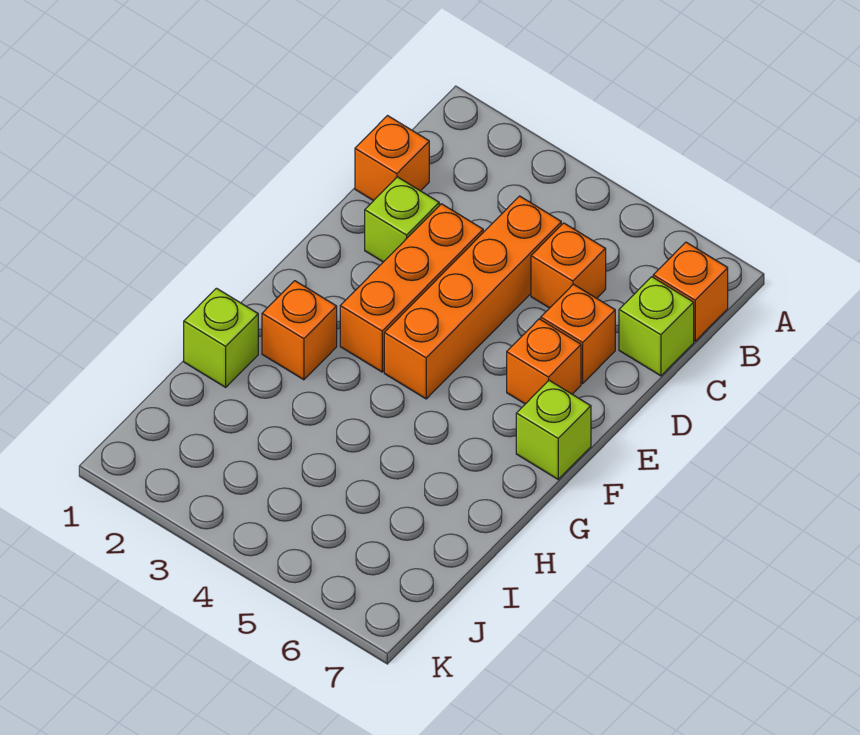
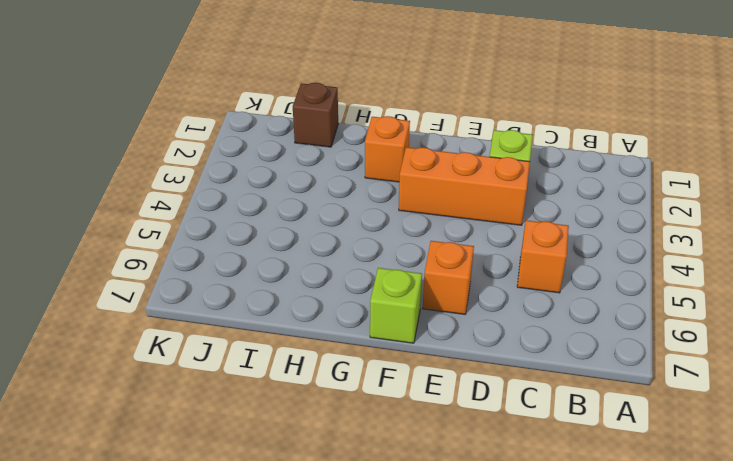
brown brick I1 level 1 -> none
none -> orange brick B7 level 1
none -> orange brick C1 level 1
none -> orange brick C4:F4 level 1

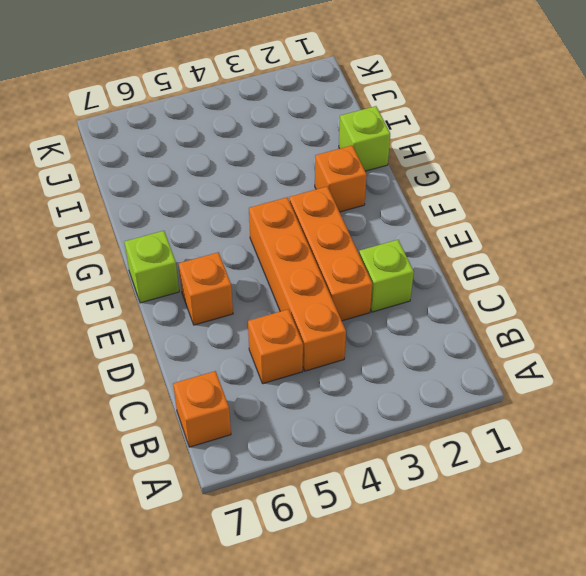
none -> orange brick C1 level 1
none -> lime brick C7 level 1
none -> orange brick D6 level 1

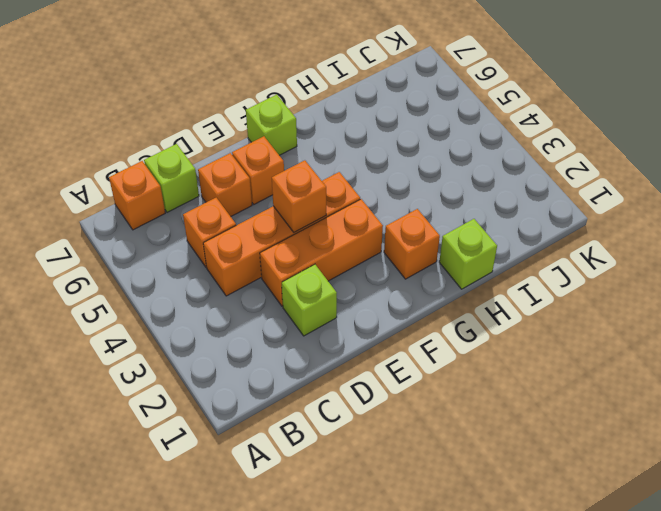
orange brick E4 level 2 -> orange brick C1 level 1

